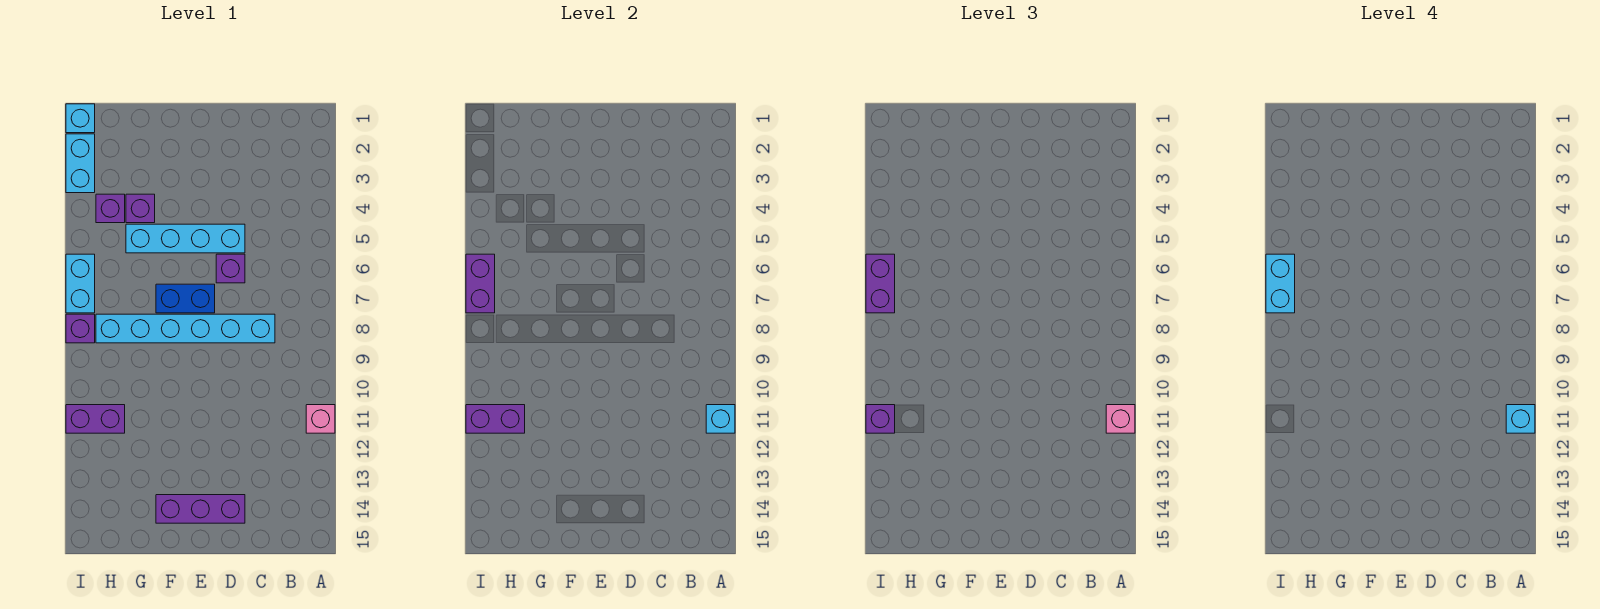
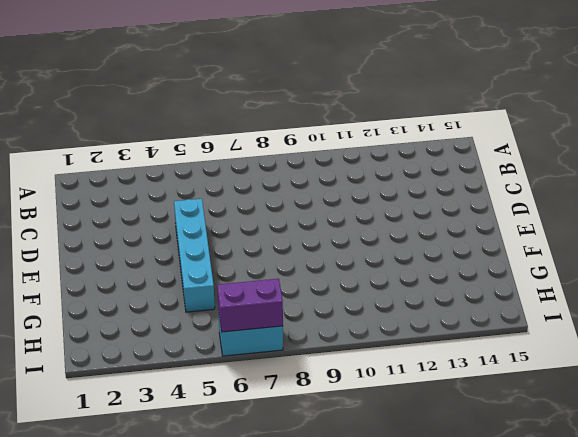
none -> pink brick A11 level 1
none -> cyan brick C8:H8 level 1
none -> purple brick D6 level 1

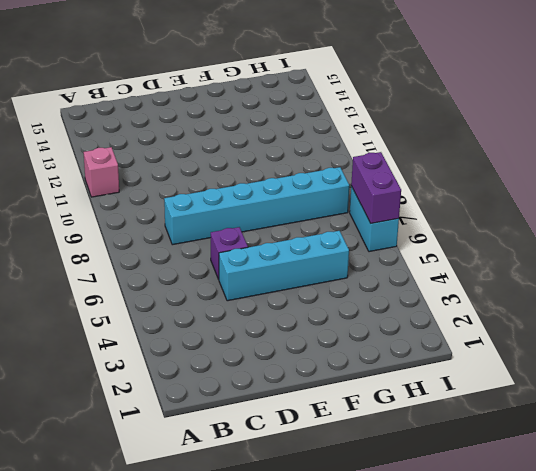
none -> purple brick D14:F14 level 1
none -> blue brick E7:F7 level 1
none -> purple brick G4 level 1

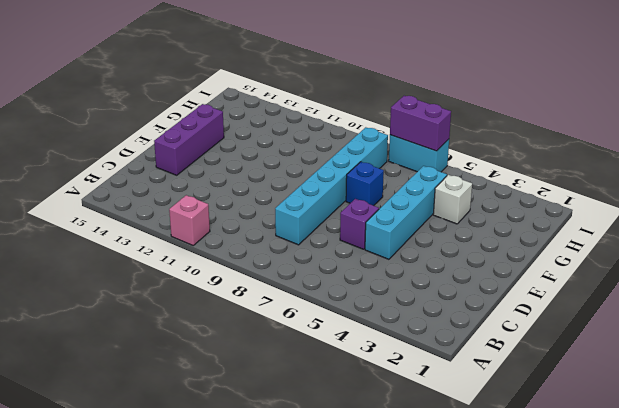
blue brick F7 level 1 -> blue brick E7:F7 level 1
white brick G4 level 1 -> purple brick G4 level 1
none -> purple brick H4 level 1
none -> purple brick H11:I11 level 1
none -> cyan brick I1 level 1

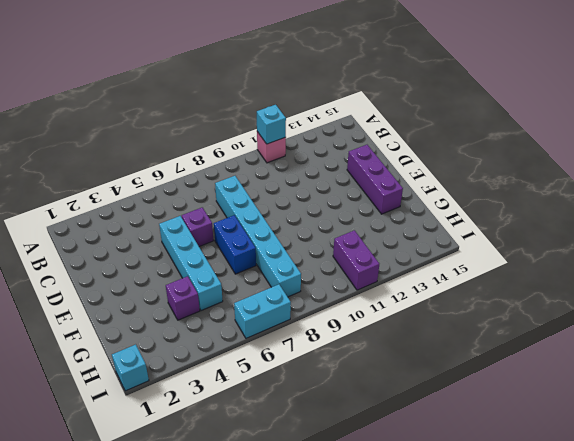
none -> purple brick H4 level 1
none -> cyan brick I2:I3 level 1
none -> purple brick I8 level 1

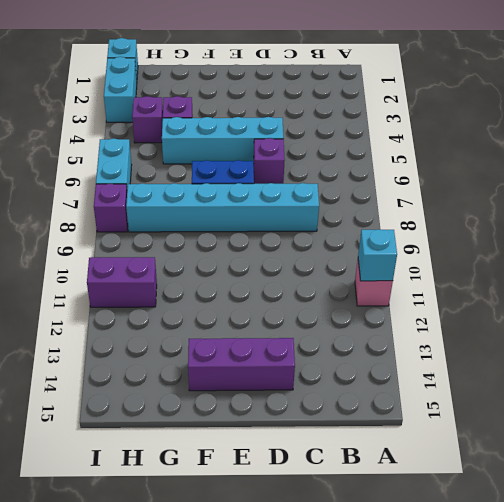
none -> purple brick H11:I11 level 2
none -> purple brick I6:I7 level 2
none -> pink brick A11 level 3

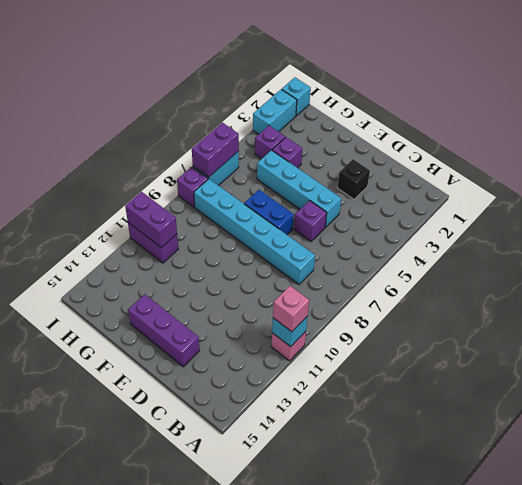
black brick D3 level 1 -> none
none -> purple brick I6:I7 level 3
none -> purple brick I11 level 3
none -> cyan brick A11 level 4

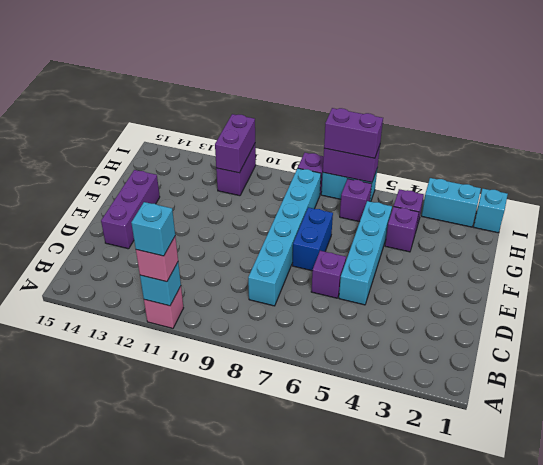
purple brick H6 level 1 -> purple brick I11 level 3
none -> cyan brick I6:I7 level 4

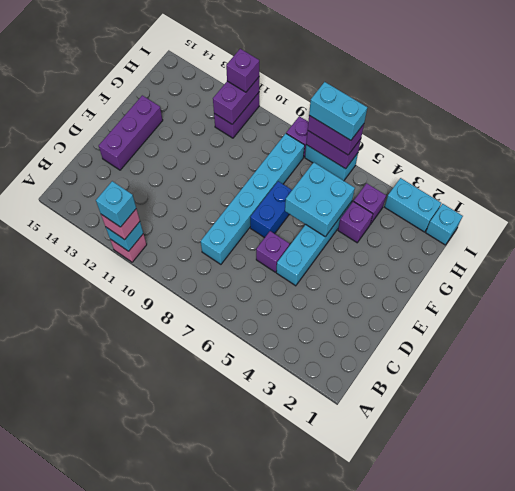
cyan brick F5:G6 level 2 -> none

